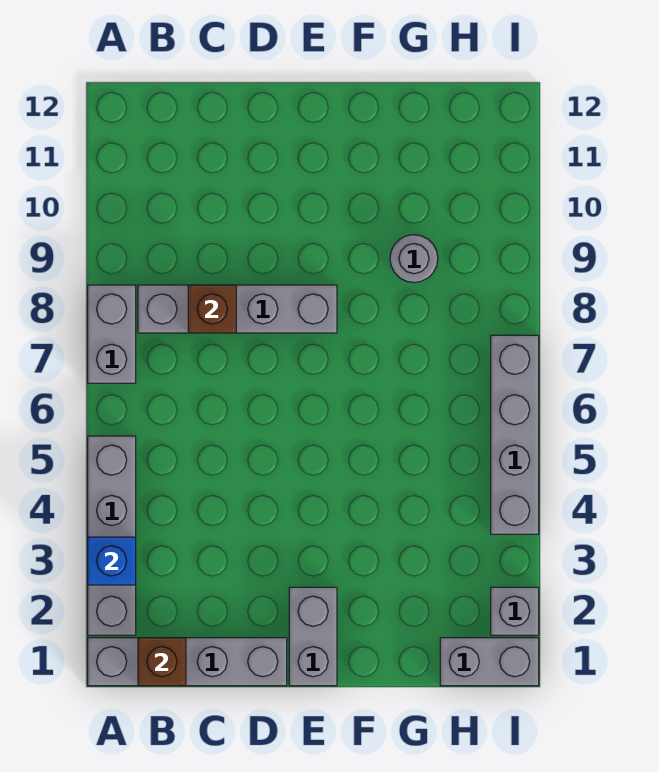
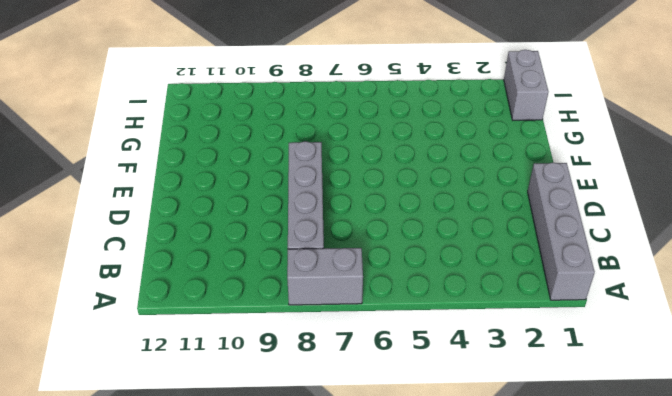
none -> grey brick A2:A5 level 1
none -> grey brick E1:E2 level 1
none -> grey round brick G9 level 1

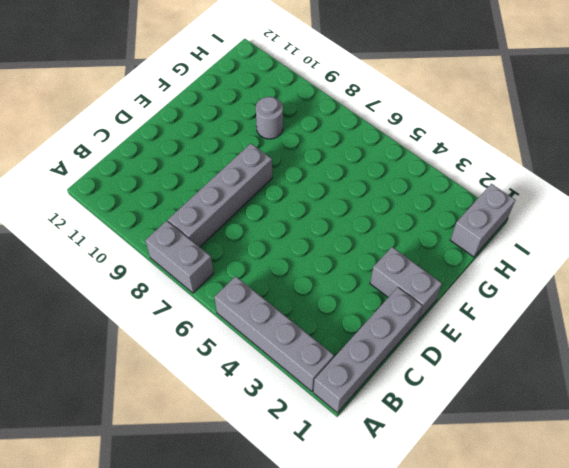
none -> grey brick I2 level 1
none -> grey brick I4:I7 level 1
none -> blue brick A3 level 2

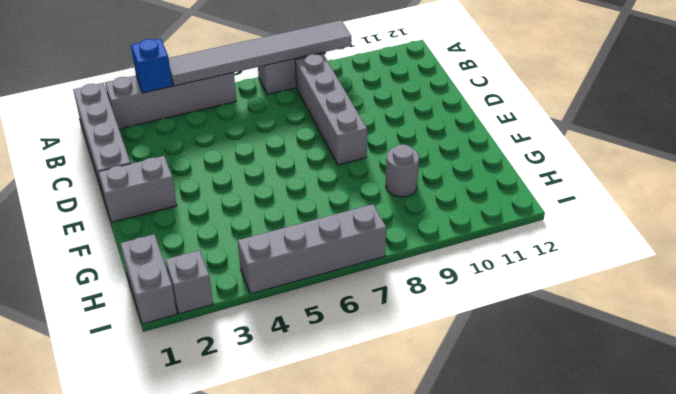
grey tile A4:A9 level 2 -> none
none -> brown brick B1 level 2
none -> brown brick C8 level 2

